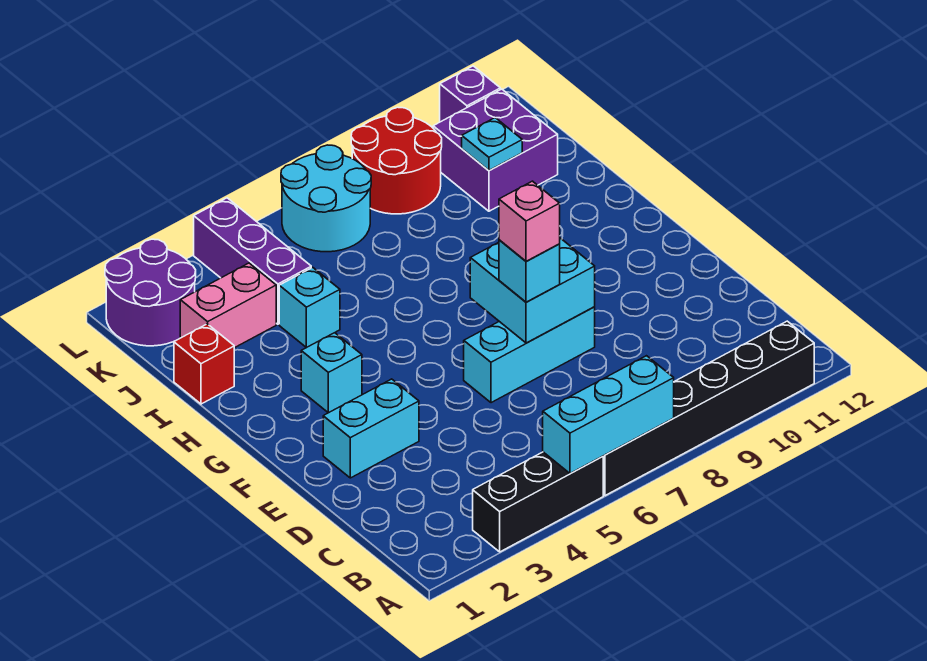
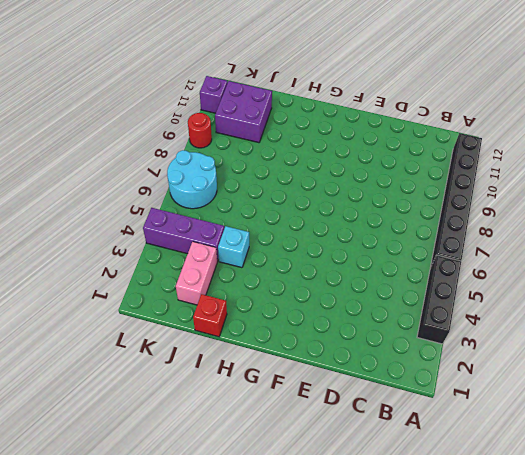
red round brick L9 level 1 -> red round brick K8:L9 level 1
none -> cyan brick E2:E3 level 1
none -> cyan brick E6:E8 level 1
none -> cyan brick G3 level 1

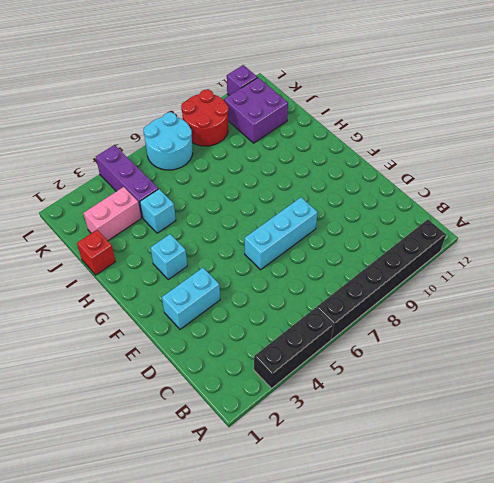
none -> purple round brick K1:L2 level 1
none -> cyan brick A5:A7 level 2
none -> cyan brick E7:F8 level 2

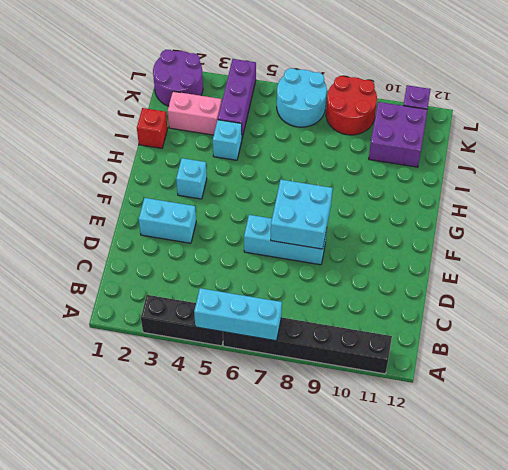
none -> cyan plate J10 level 2
none -> cyan brick E7 level 3
none -> pink brick E7 level 4

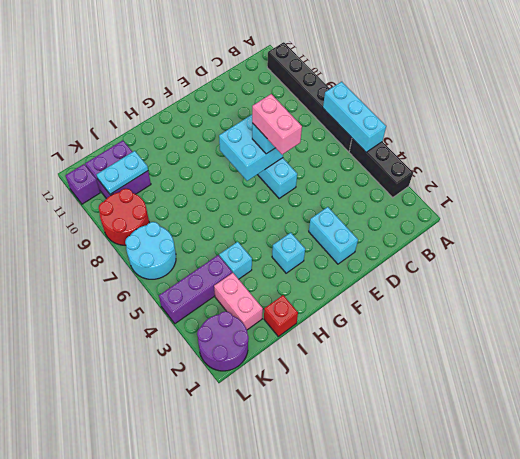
pink brick E6:E7 level 4 -> pink brick E7 level 4
cyan plate J10:K10 level 2 -> cyan plate J10 level 2

